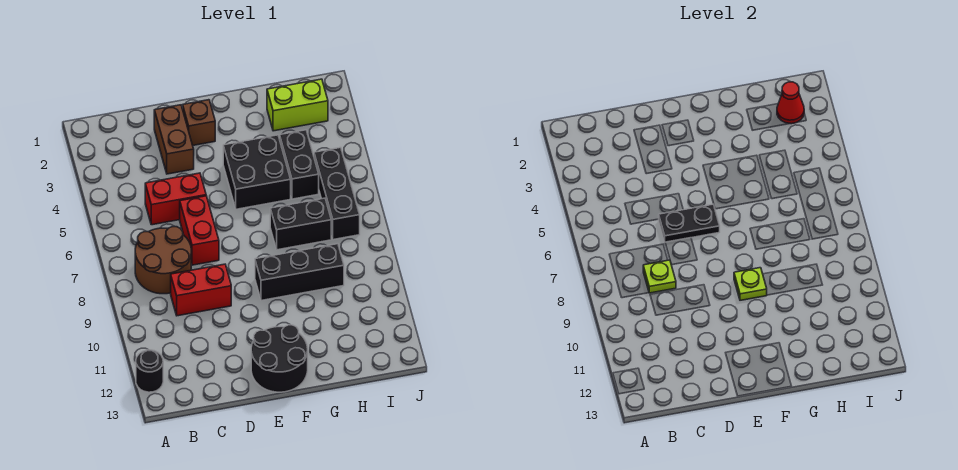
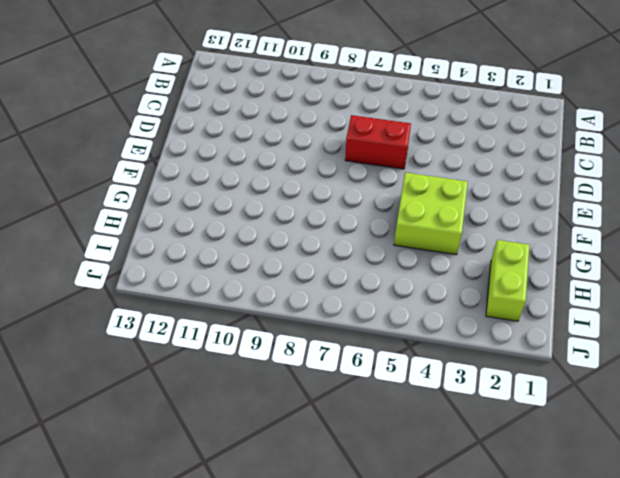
lime brick F4:G5 level 1 -> black brick F4:G5 level 1
none -> black round brick A12 level 1
none -> brown round brick B7:C8 level 1
none -> red brick C5:D5 level 1

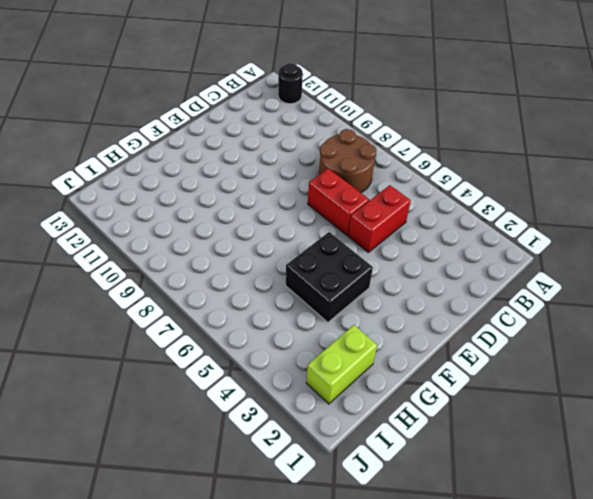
none -> red brick C9:D9 level 1
none -> brown brick D2:D3 level 1
none -> brown brick E2 level 1

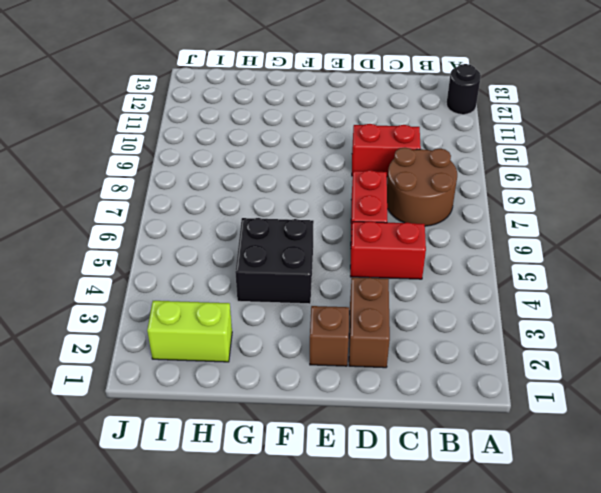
none -> black round brick E12:F13 level 1
none -> black brick F9:H9 level 1
none -> black brick G7:H7 level 1

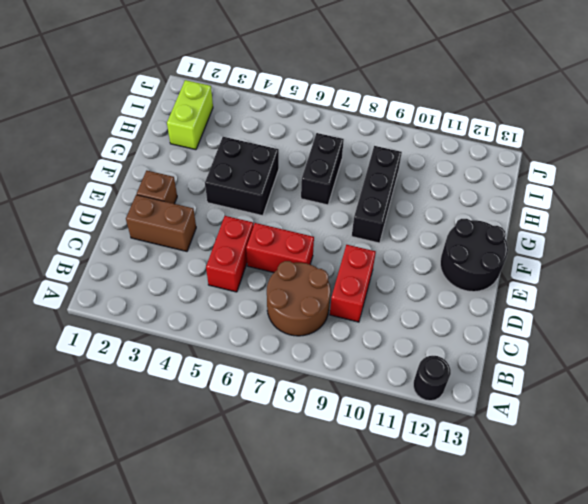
none -> black brick H4:H5 level 1
none -> black brick I5:I7 level 1
none -> lime plate C8 level 2

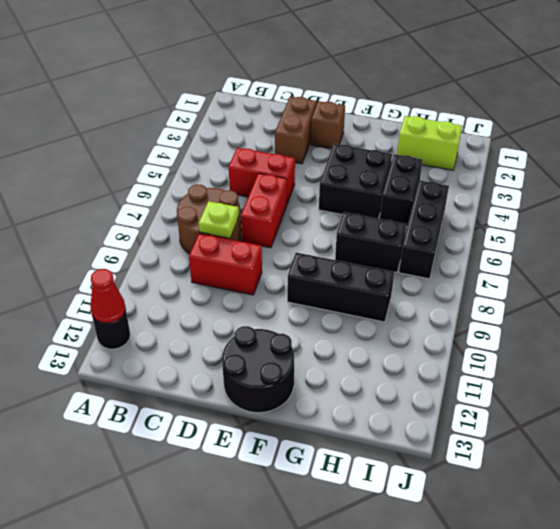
red cone A12 level 2 -> red cone I2 level 2
none -> black plate D6:E6 level 2
none -> lime plate F9 level 2

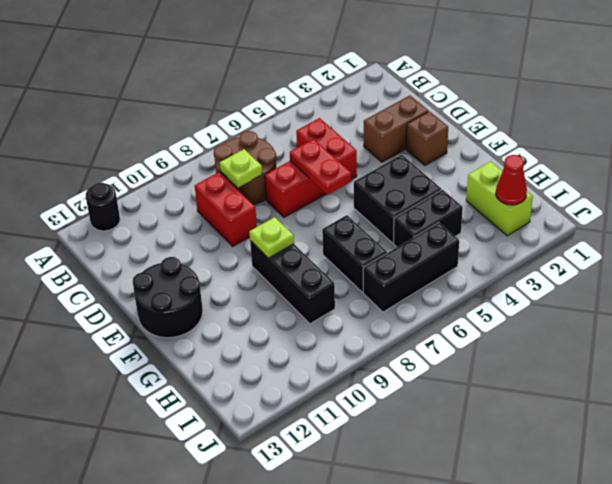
red plate D6:E6 level 2 -> black plate D6:E6 level 2

